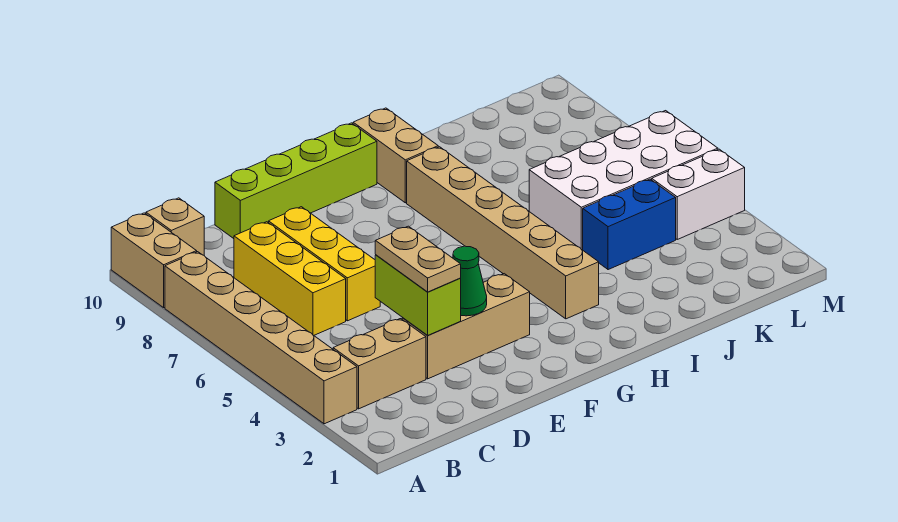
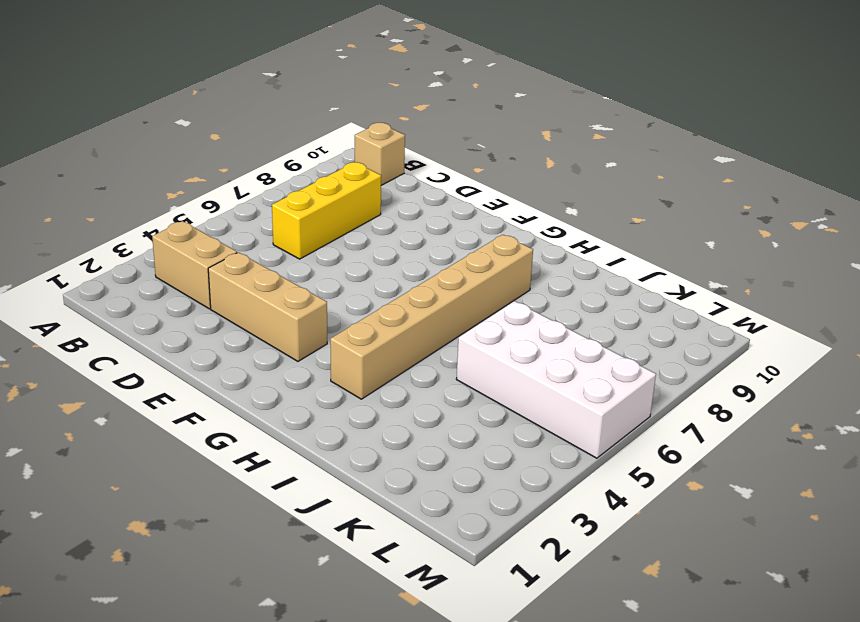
none -> tan brick A3:A8 level 1
none -> tan brick A9:A10 level 1
none -> yellow brick D6:D8 level 1

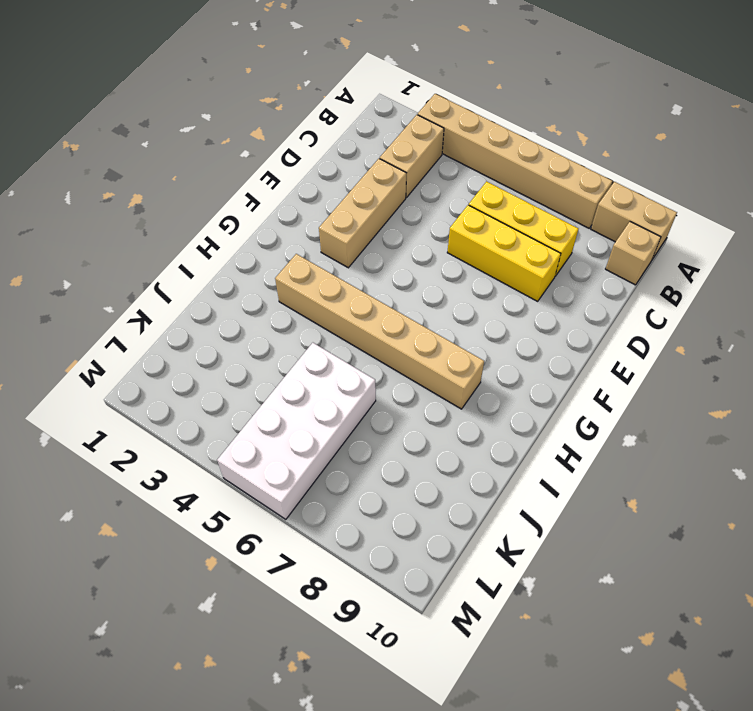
none -> lime brick D10:G10 level 1
none -> tan brick H9:H10 level 1
none -> blue brick J4:K4 level 1

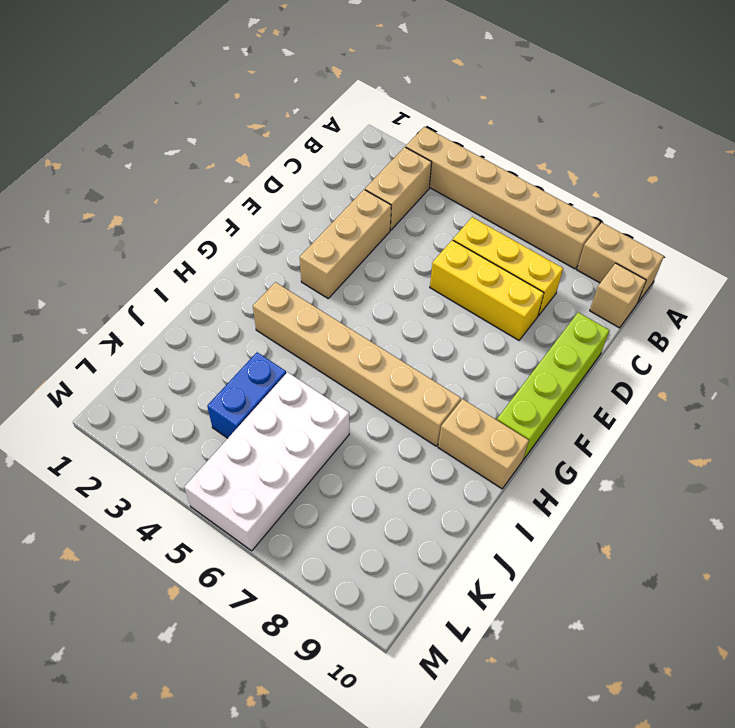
none -> white brick L4:M4 level 1
none -> lime brick D3:D4 level 2
none -> green cone E3 level 2

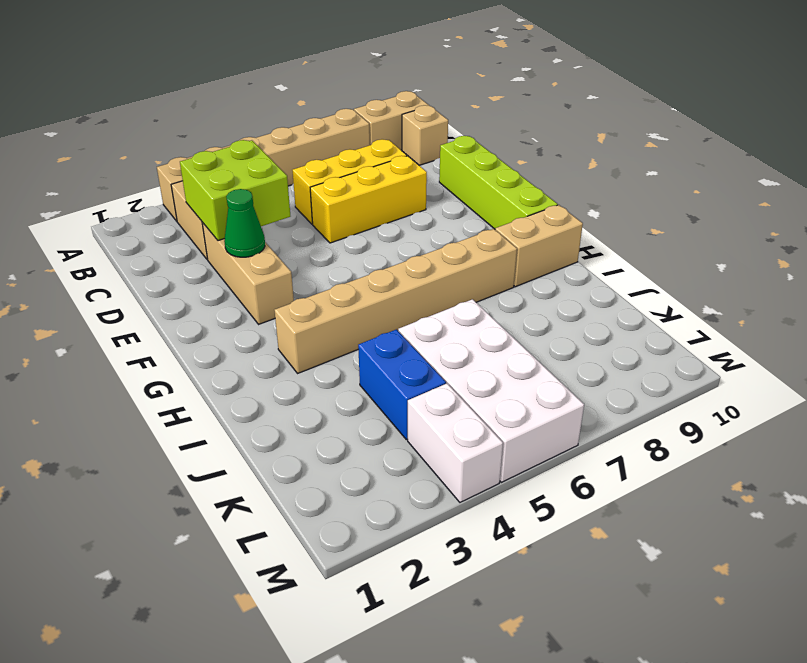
lime brick C3:D4 level 2 -> lime brick D3:D4 level 2
none -> tan plate D3:D4 level 3

